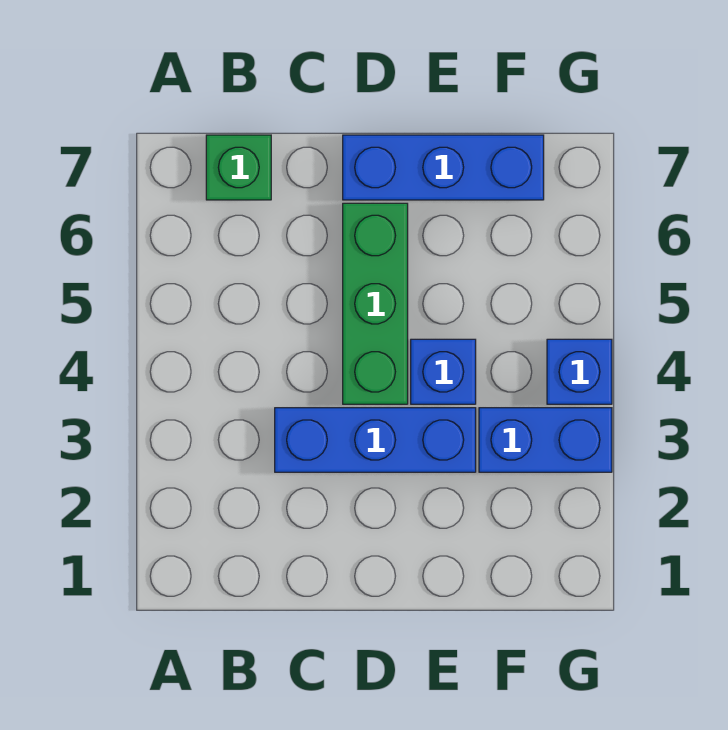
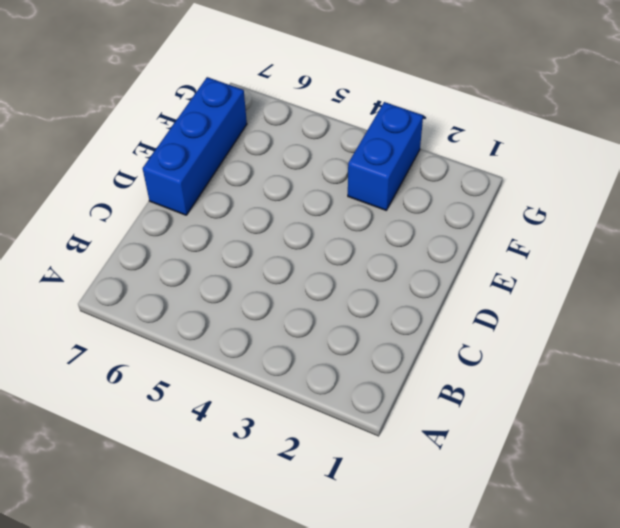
none -> green brick B7 level 1
none -> blue brick C3:E3 level 1

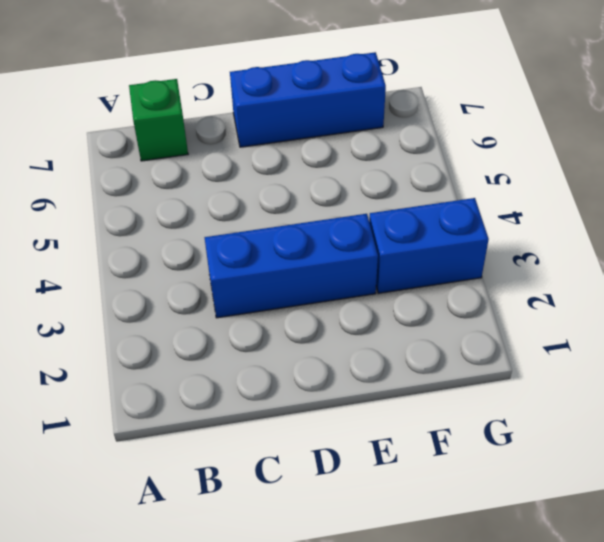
none -> green brick D4:D6 level 1
none -> blue brick E4 level 1

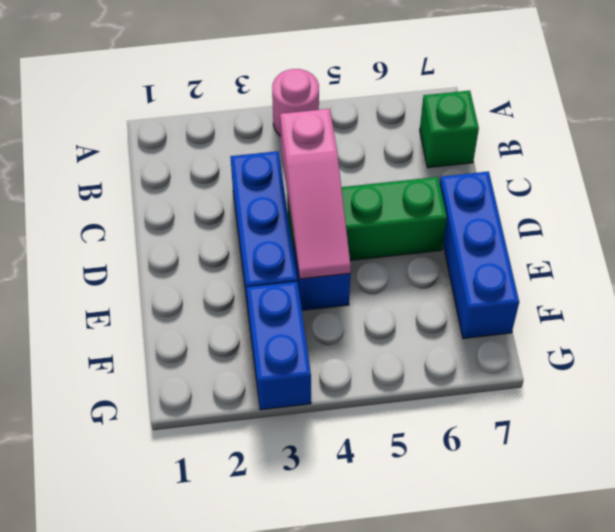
pink round brick A4 level 1 -> none
pink slope C4:E4 level 2 top C -> none
none -> blue brick G4 level 1

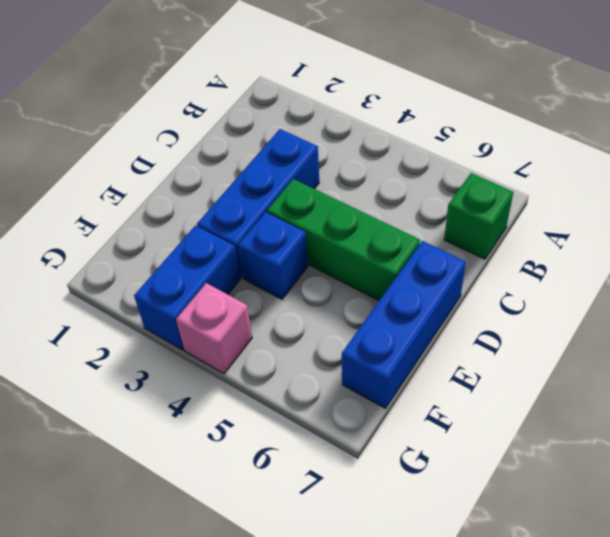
pink brick G4 level 1 -> blue brick G4 level 1

